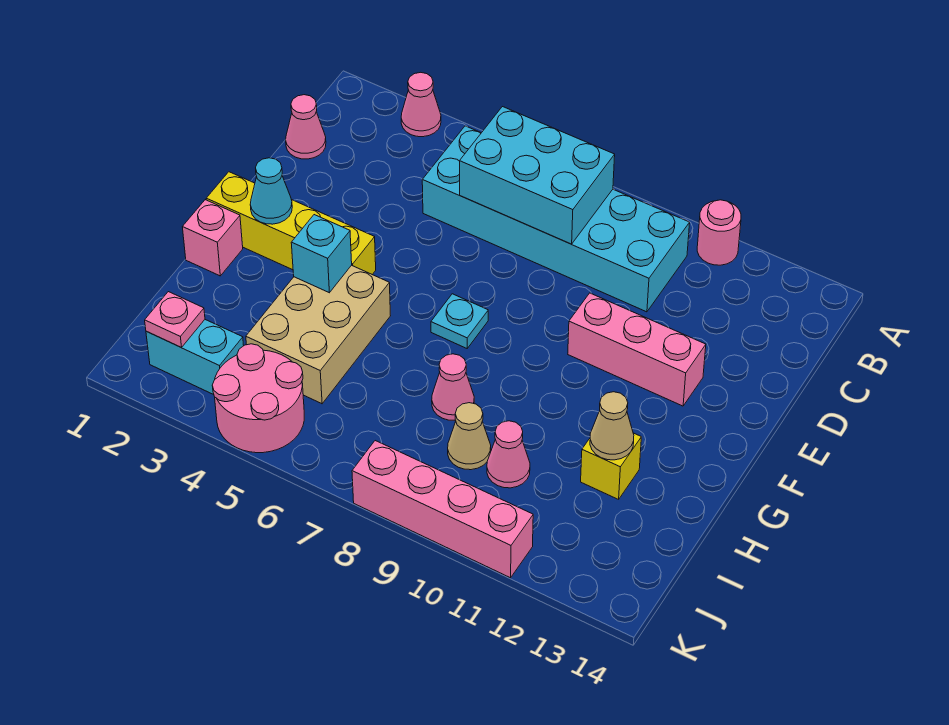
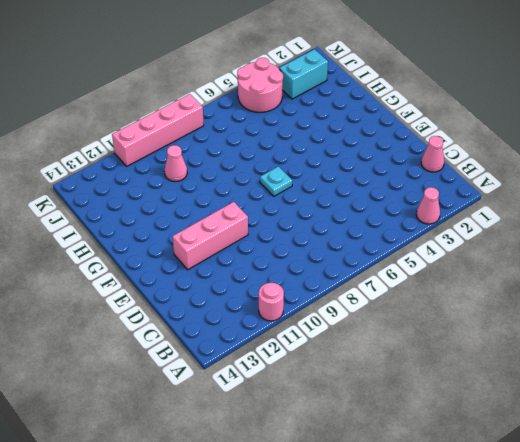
none -> cyan brick B5:C10 level 1
none -> yellow brick F1:F4 level 1
none -> pink brick G1 level 1

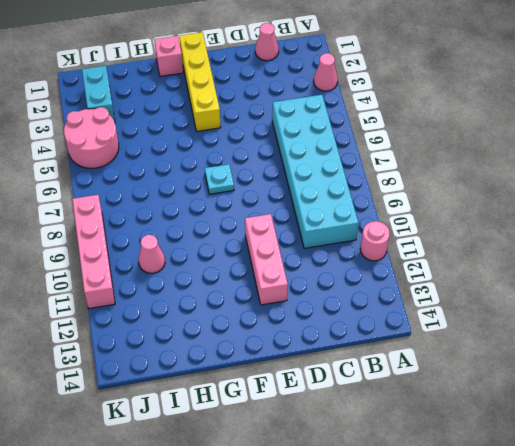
none -> tan brick G4:I5 level 1
none -> pink cone H8 level 1
none -> yellow brick H12 level 1

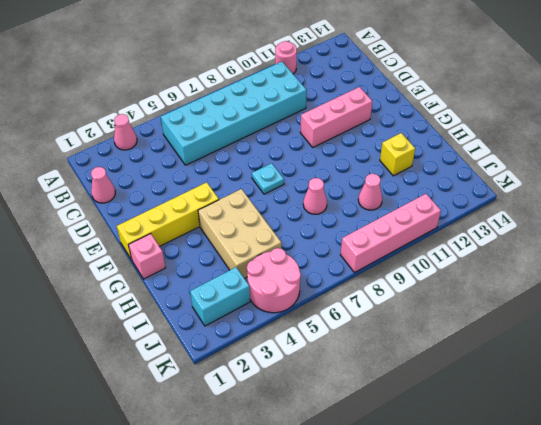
none -> tan cone I9 level 1
none -> cyan brick B6:C8 level 2
none -> cyan cone F2 level 2

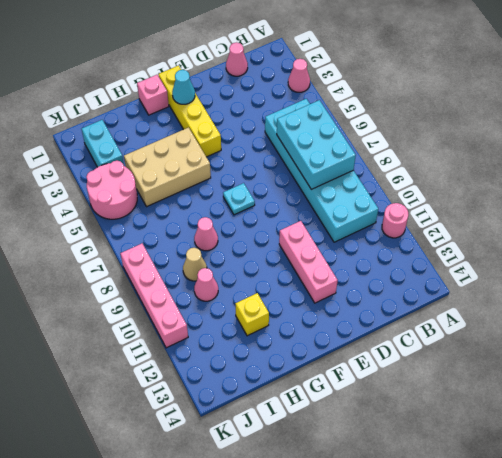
none -> cyan brick G4 level 2
none -> tan cone H12 level 2
none -> pink plate J2 level 2

